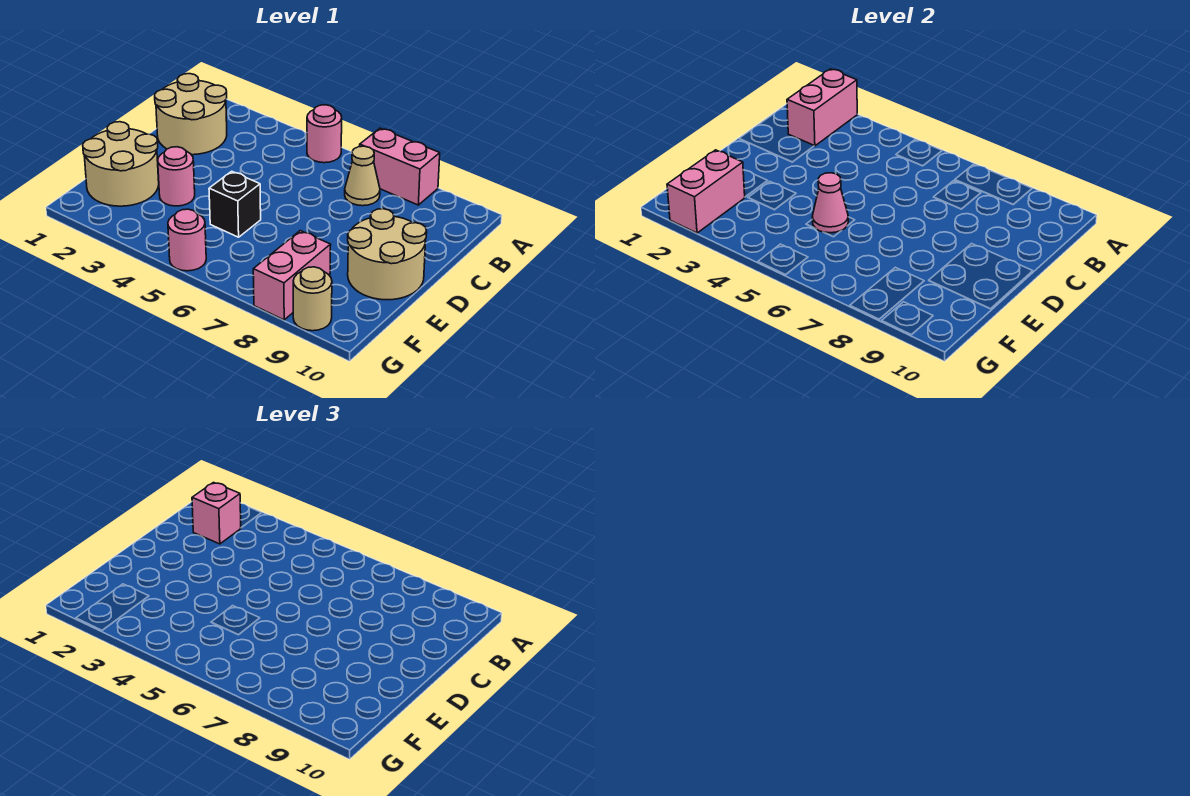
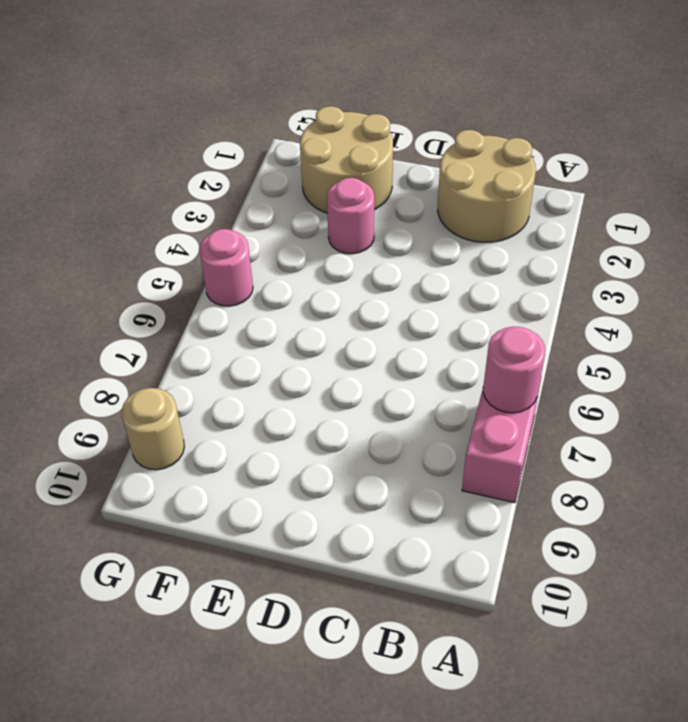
pink round brick A7 level 2 -> pink round brick A5 level 1
none -> tan cone B7 level 1
none -> tan round brick D9:E10 level 1
none -> black brick E5 level 1

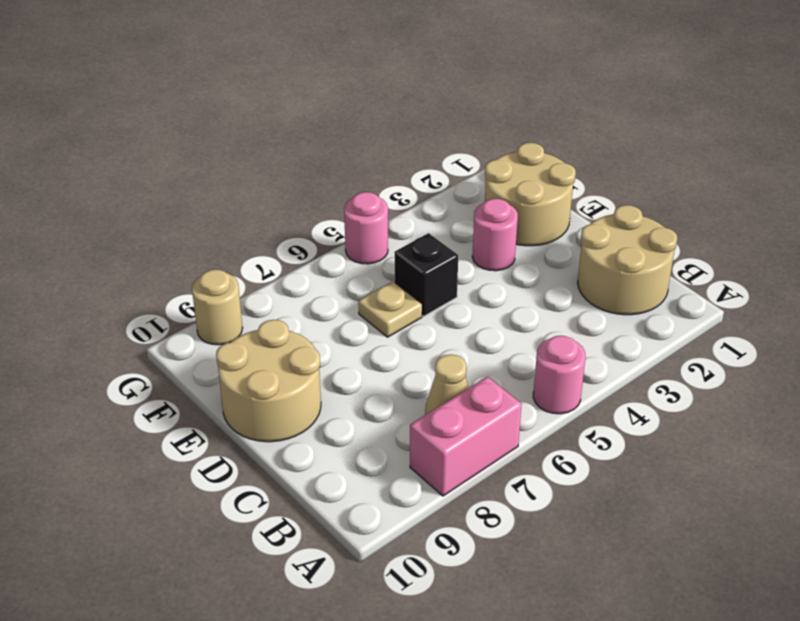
tan plate E6 level 1 -> none
none -> pink brick F8:G8 level 1
none -> pink brick A2:B2 level 2
none -> pink cone E5 level 2

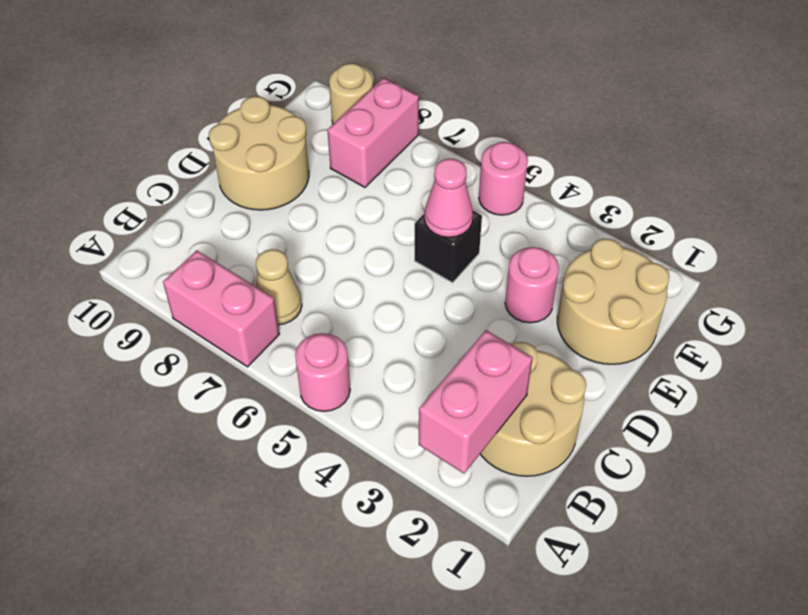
none -> pink brick F2:G2 level 2
none -> pink brick B2 level 3

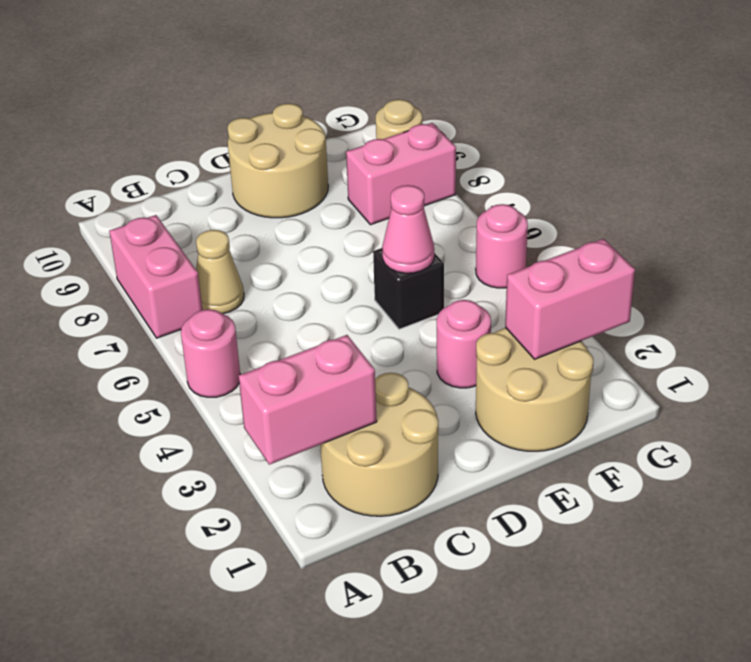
none -> pink brick B2 level 3

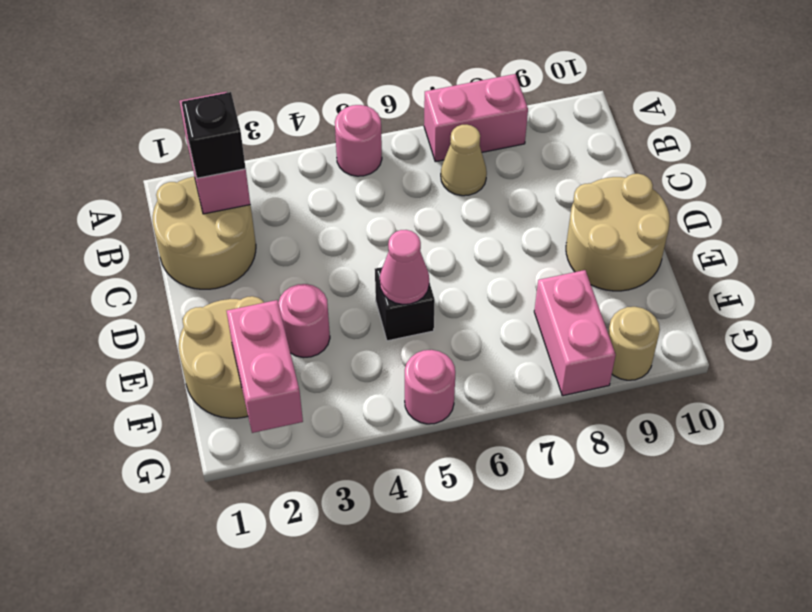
black brick B2 level 3 -> pink brick B2 level 3

